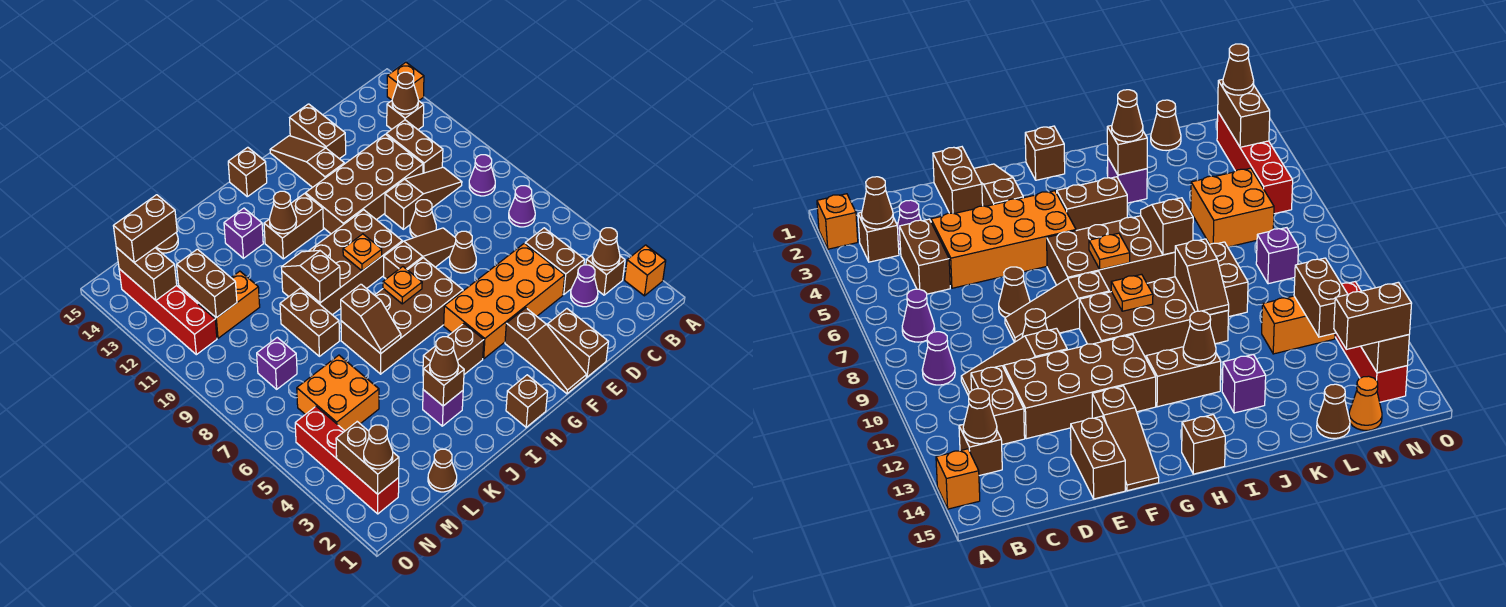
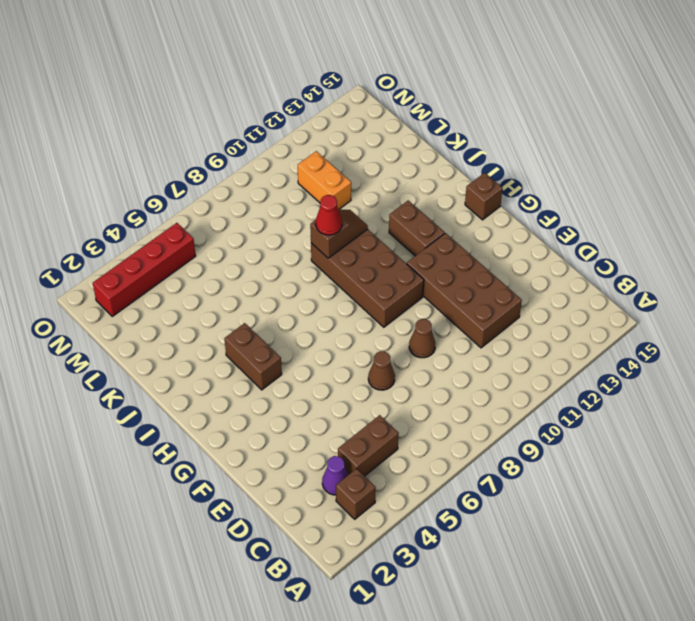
red cone J9 level 3 -> none
none -> orange brick A2 level 1
none -> orange brick A14 level 1
none -> purple cone B7 level 1
none -> purple cone B9 level 1

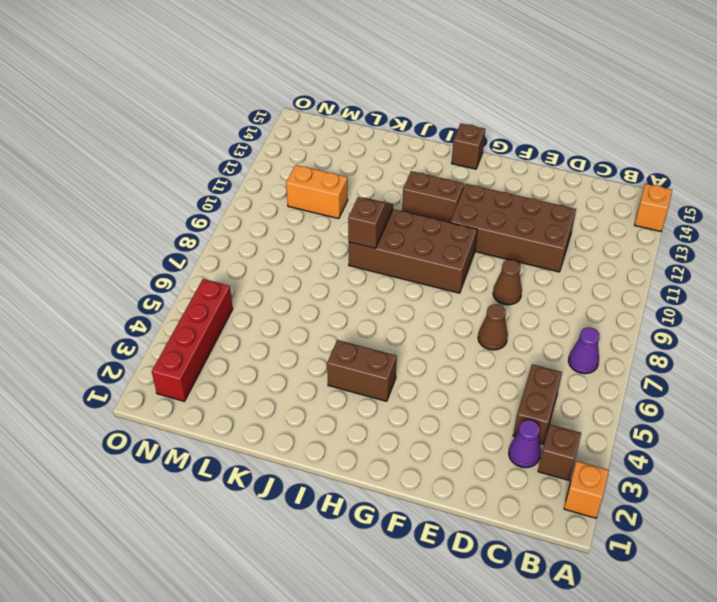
none -> purple cone B9 level 1
none -> brown brick B13 level 1
none -> brown slope C10:E10 level 1 top E
none -> brown brick C11:C12 level 1

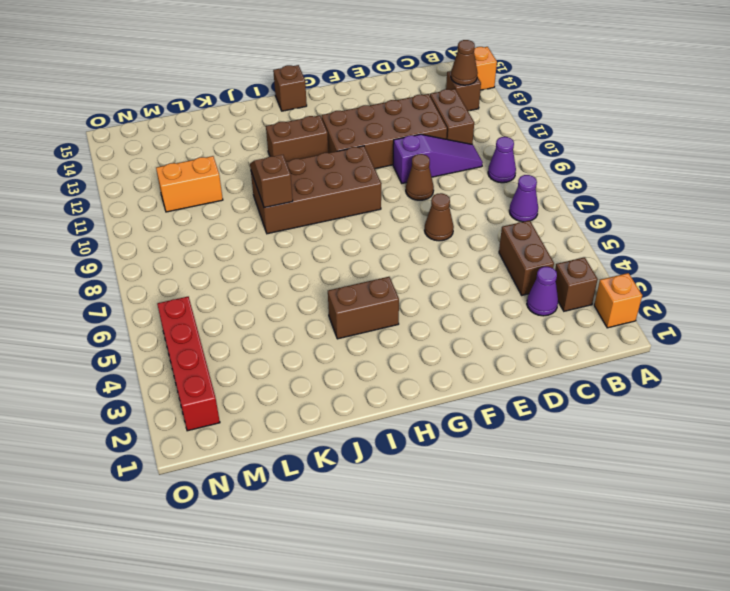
purple slope C10:E10 level 1 top E -> brown slope C10:E10 level 1 top E
none -> orange brick D4:G5 level 1
none -> brown brick E1:E2 level 1
none -> brown slope E8:G8 level 1 top G
none -> brown brick E14:E15 level 1

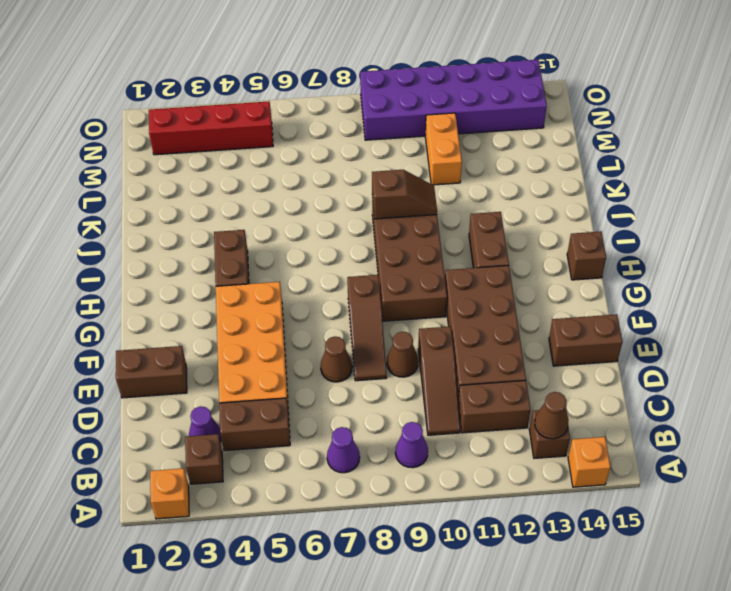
purple brick N9:O14 level 1 -> red brick N11:N14 level 1
none -> brown slope F1:F3 level 1 top 3
none -> brown slope F13:F15 level 1 top 13
none -> brown brick G6:J7 level 1
none -> brown brick H1 level 1

